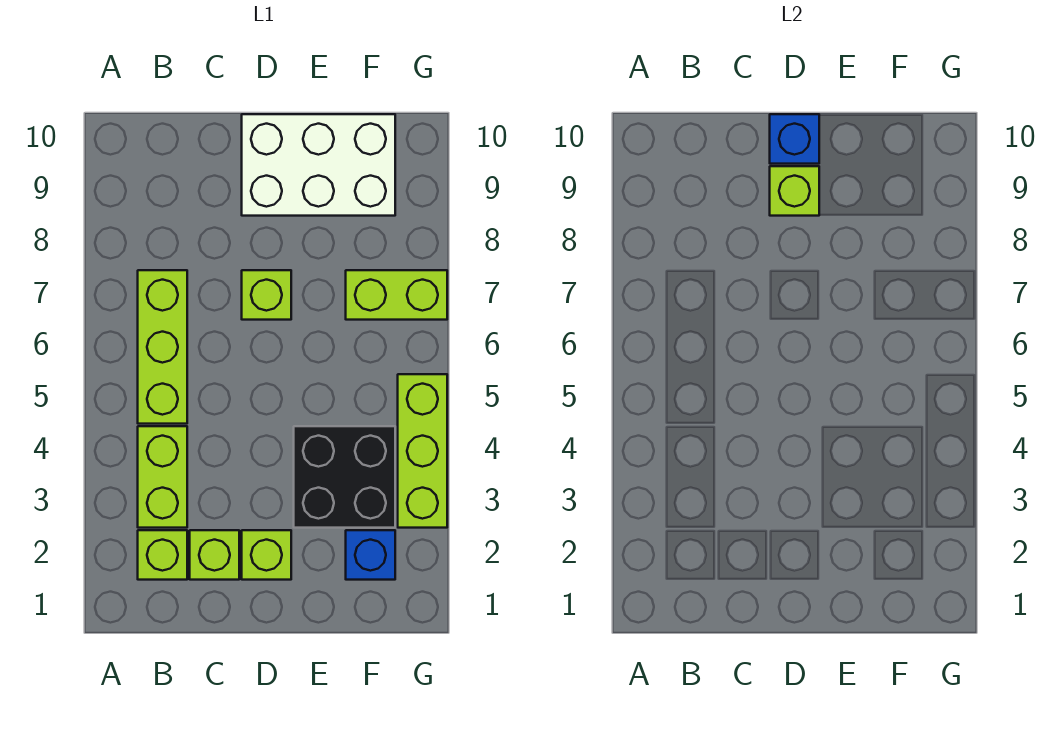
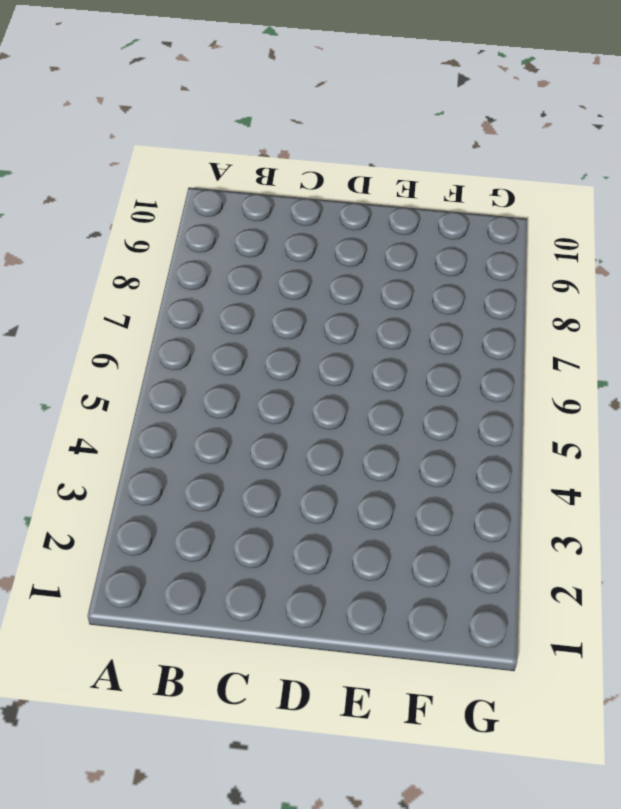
none -> lime brick B2 level 1
none -> lime brick B3:B4 level 1
none -> lime brick B5:B7 level 1

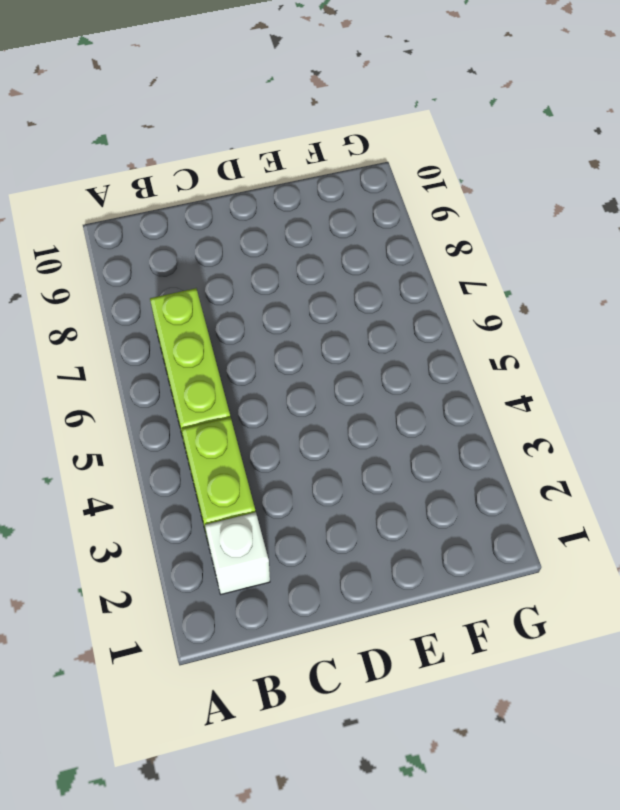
white brick B2 level 1 -> lime brick B2 level 1
none -> lime brick C2 level 1
none -> lime brick D2 level 1
none -> lime brick D7 level 1

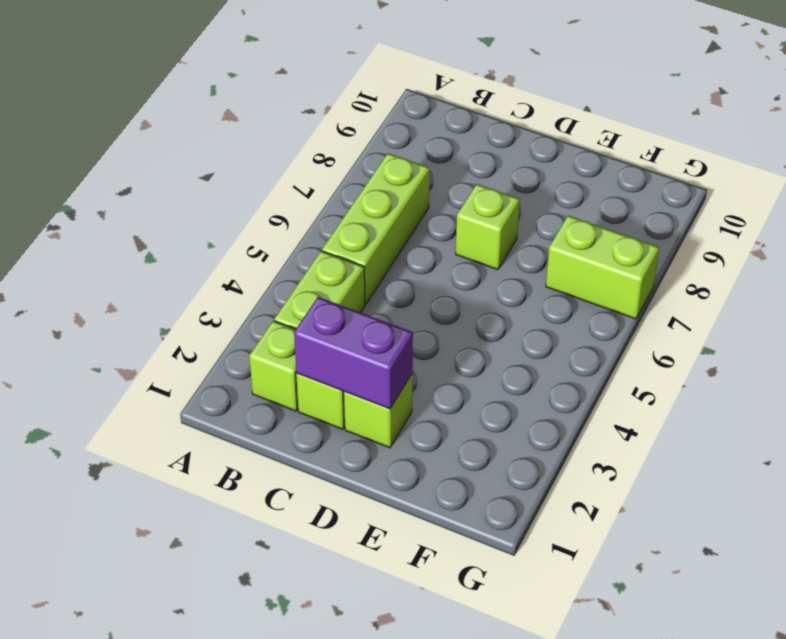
purple brick C2:D2 level 2 -> none
none -> white brick D9:F10 level 1
none -> black brick E3:F4 level 1
none -> blue brick F2 level 1

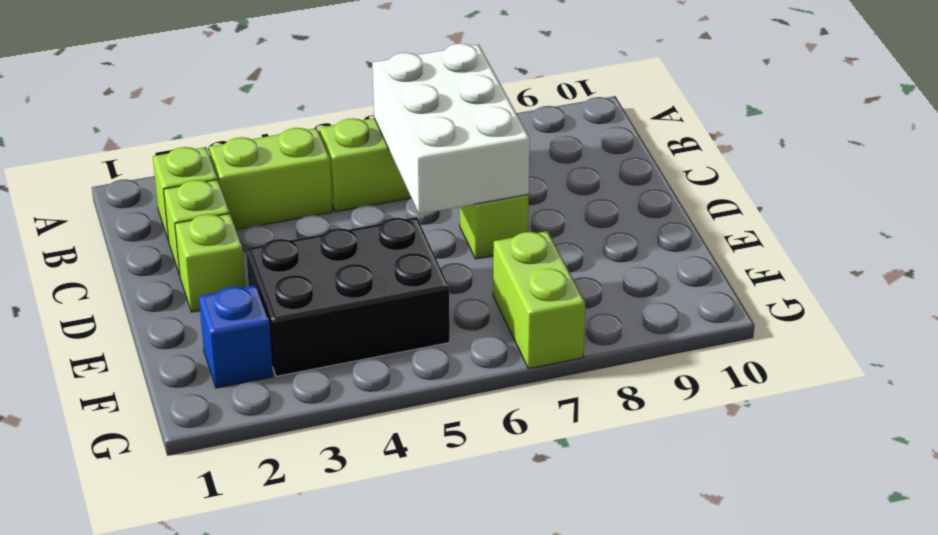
white brick B6:D7 level 2 -> white brick D9:F10 level 1
black brick E3:F5 level 1 -> black brick E3:F4 level 1
none -> lime brick G3:G5 level 1
none -> lime brick D9 level 2
none -> blue brick D10 level 2

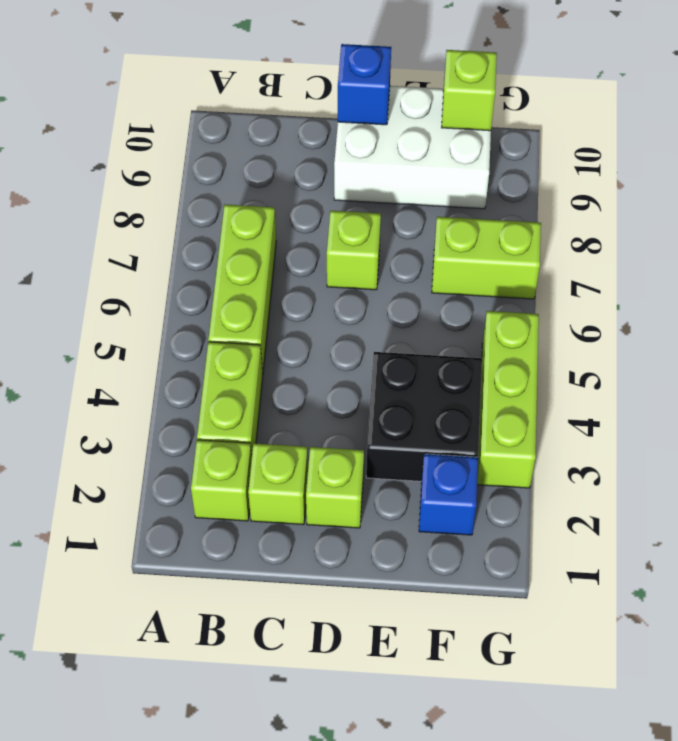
lime brick F10 level 2 -> lime brick D9 level 2

